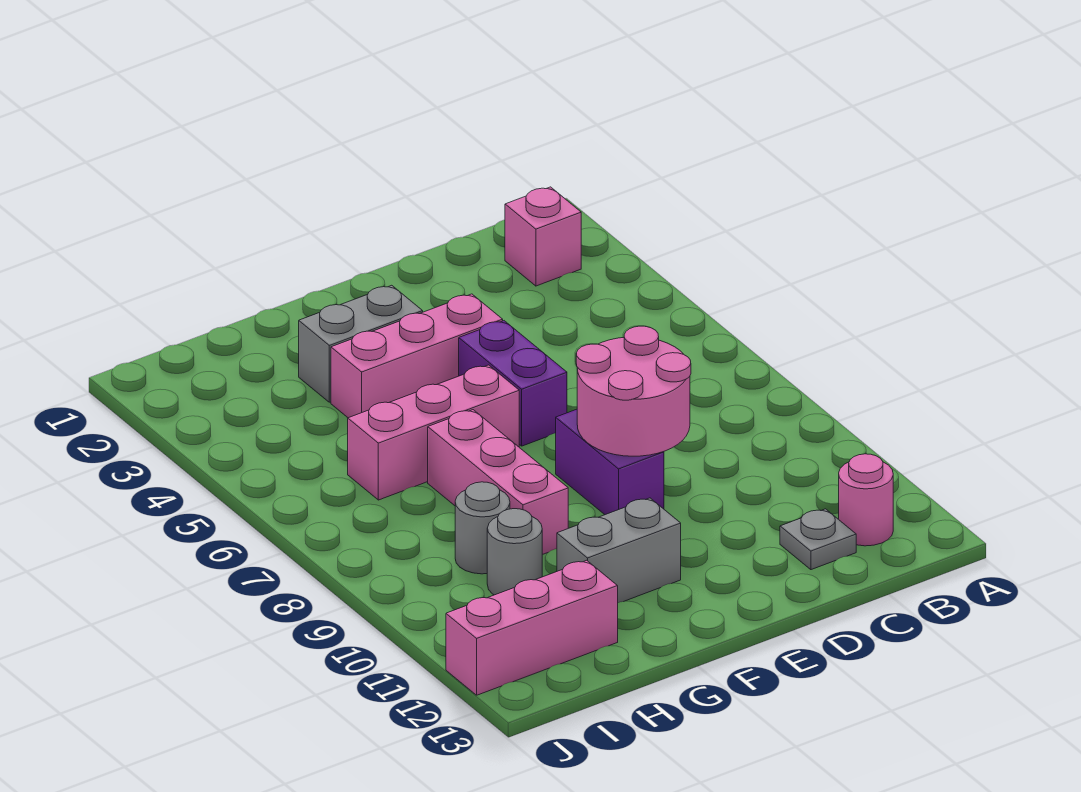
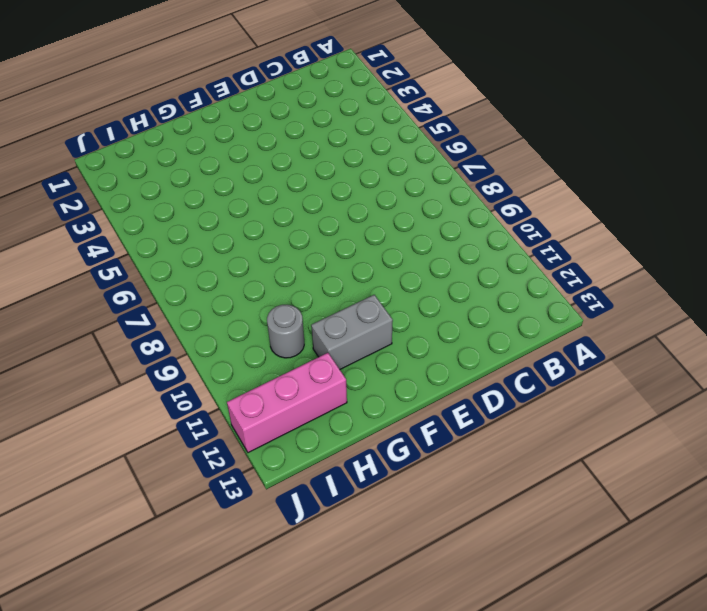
none -> pink brick B2 level 1
none -> pink round brick B12 level 1
none -> grey plate C12 level 1

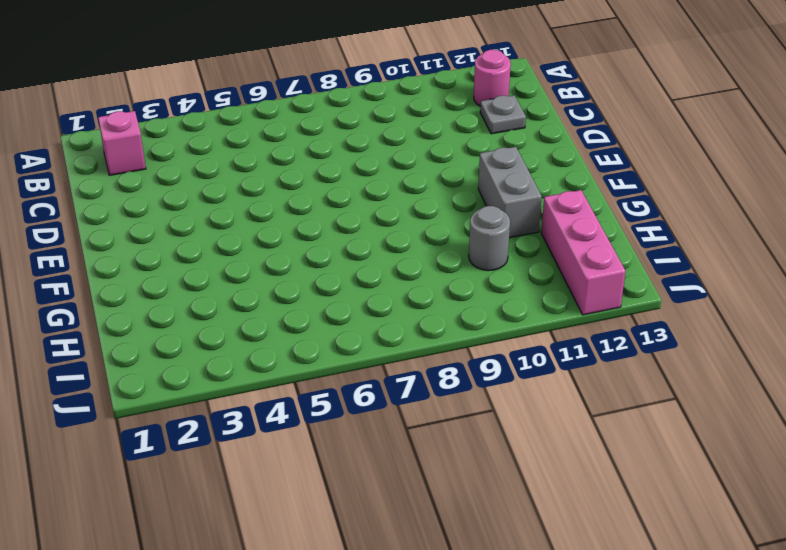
none -> pink brick E4:G4 level 1
none -> purple brick E5:E6 level 1
none -> purple brick E8:E9 level 1

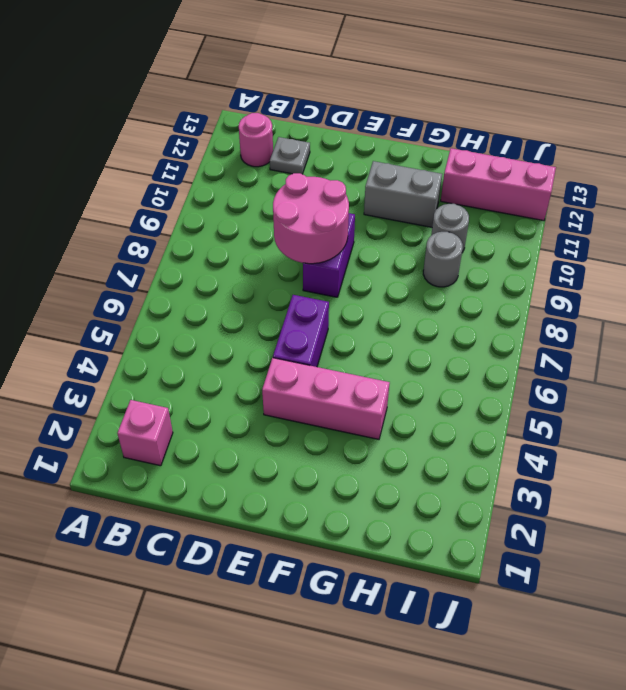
none -> grey brick F3:G3 level 1
none -> pink brick F6:H6 level 1
none -> pink brick G7:G9 level 1

